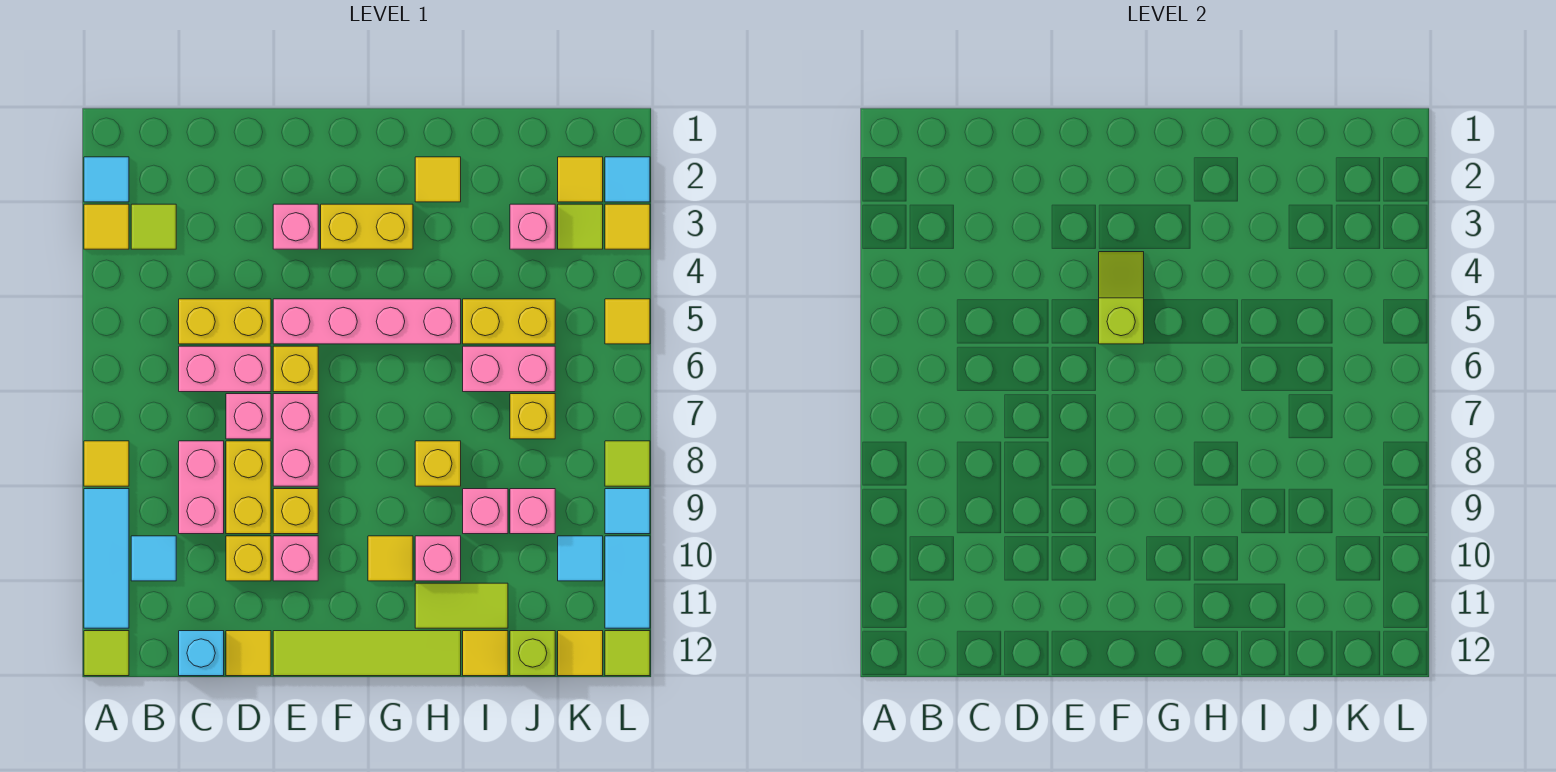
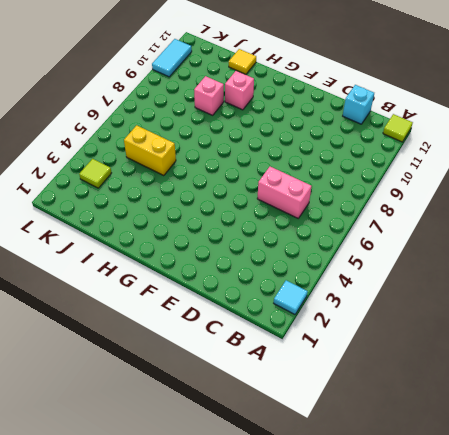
none -> yellow tile A3 level 1
none -> yellow tile A8 level 1
none -> cyan tile A9:A11 level 1
none -> lime tile B3 level 1

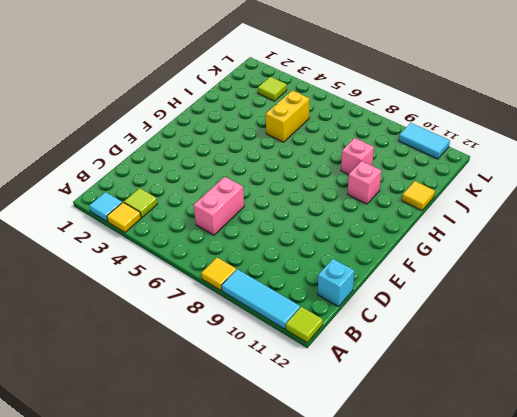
none -> cyan tile B10 level 1
none -> yellow brick C5:D5 level 1
none -> pink brick C8:C9 level 1
none -> pink brick D7 level 1

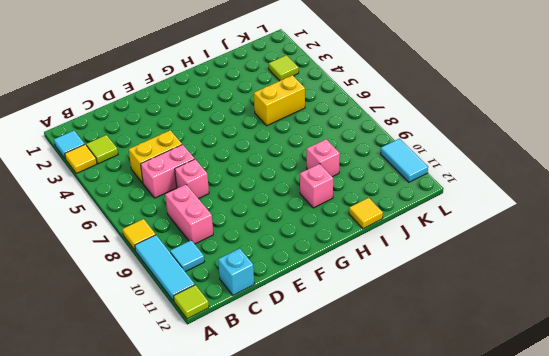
none -> yellow brick D8:D9 level 1
none -> yellow brick D10 level 1
none -> yellow tile D12 level 1
none -> pink brick E3 level 1

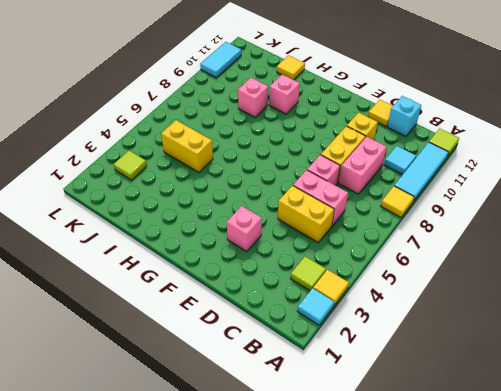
none -> pink brick E5:H5 level 1
none -> yellow brick E6 level 1
none -> pink brick E7:E8 level 1
none -> yellow brick E9 level 1

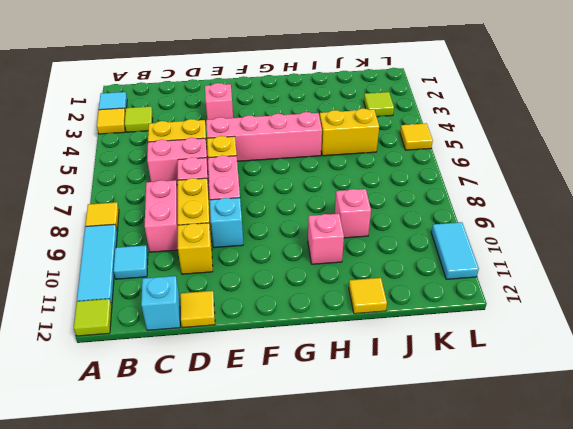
cyan brick E9 level 1 -> yellow brick E9 level 1
none -> pink brick E10 level 1
none -> lime tile E12:H12 level 1
none -> yellow brick F3:G3 level 1
none -> yellow tile G10 level 1

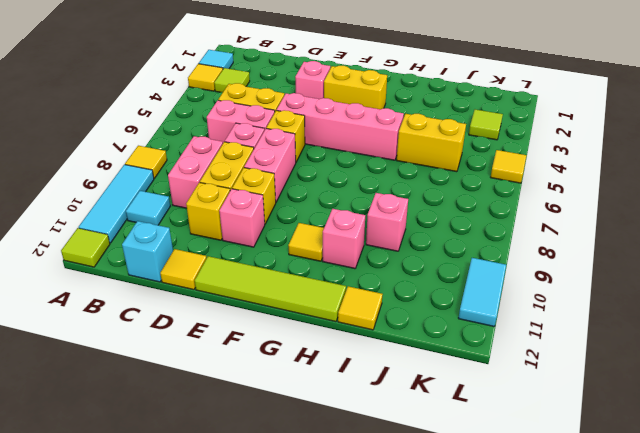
none -> yellow tile H2 level 1
none -> yellow brick H8 level 1
none -> lime tile H11:I11 level 1
none -> pink brick I6:J6 level 1

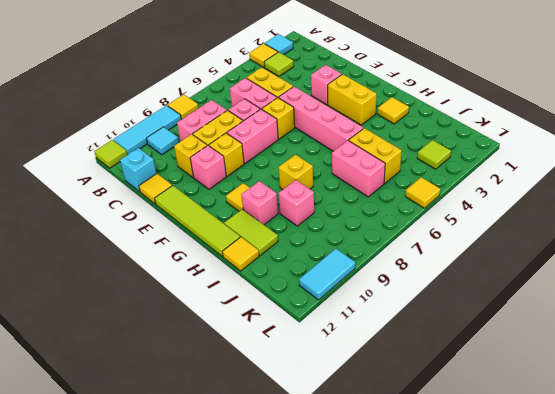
none -> pink brick J3 level 1
none -> yellow brick J7 level 1
none -> pink brick J9 level 1
none -> lime brick J12 level 1

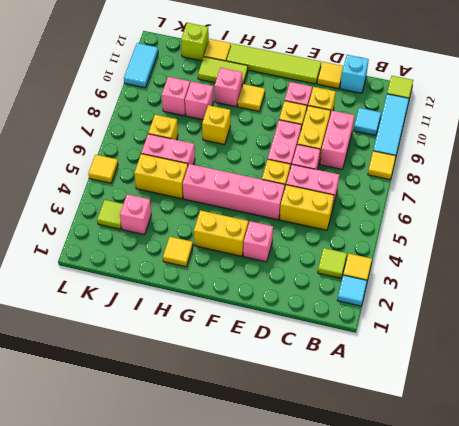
none -> yellow tile K2 level 1
none -> cyan tile K10 level 1
none -> yellow tile K12 level 1
none -> cyan tile L2 level 1

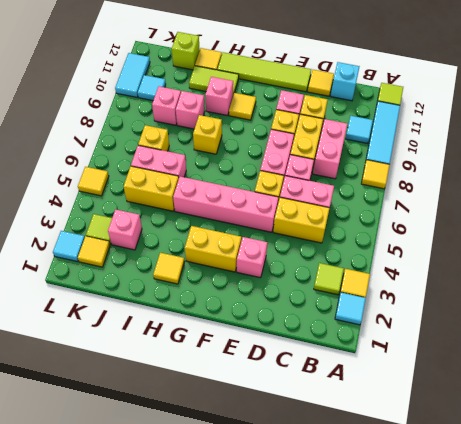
none -> yellow tile K12 level 1
none -> yellow tile L3 level 1
none -> lime tile L8 level 1
none -> cyan tile L9 level 1

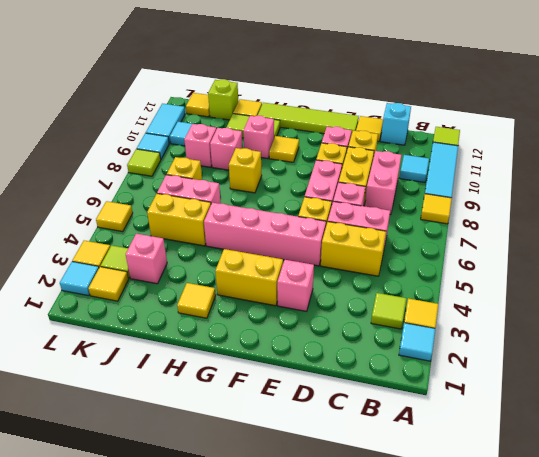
none -> lime tile L12 level 1
none -> lime slope F4:F5 level 2 top 5

